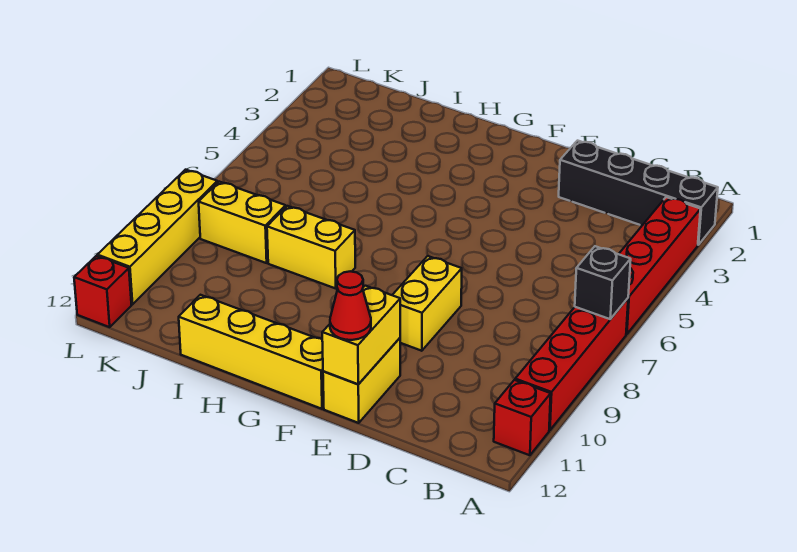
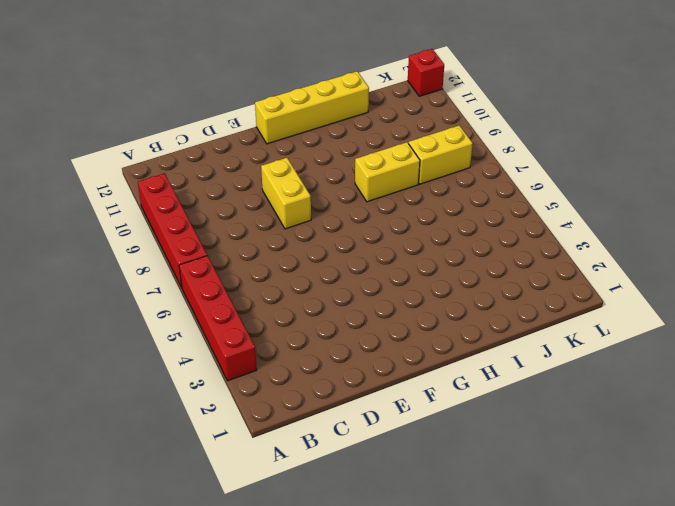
none -> black brick A2:D2 level 1
none -> red brick A11 level 1
none -> yellow brick E11:E12 level 1

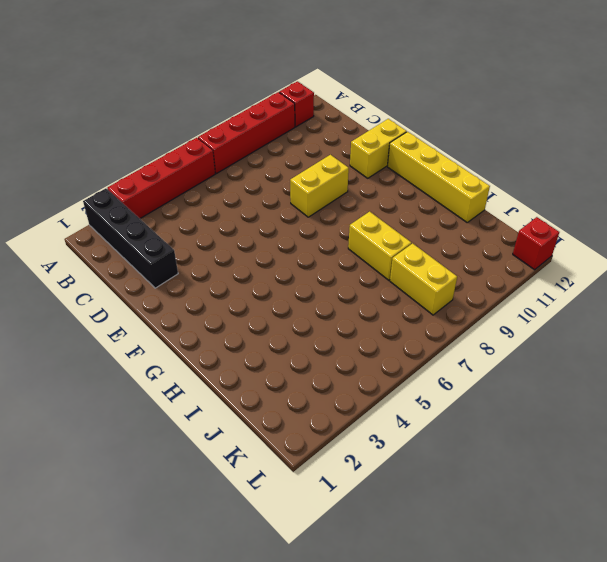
none -> yellow brick L8:L11 level 1
none -> black brick A7 level 2
none -> yellow brick E11:E12 level 2

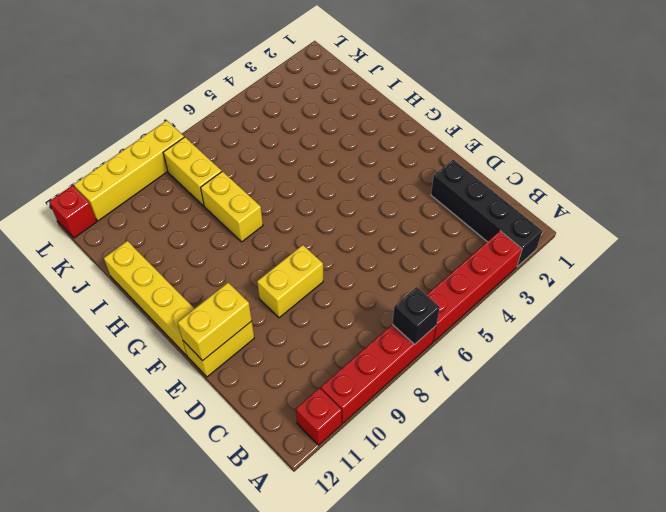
none -> red cone E12 level 3

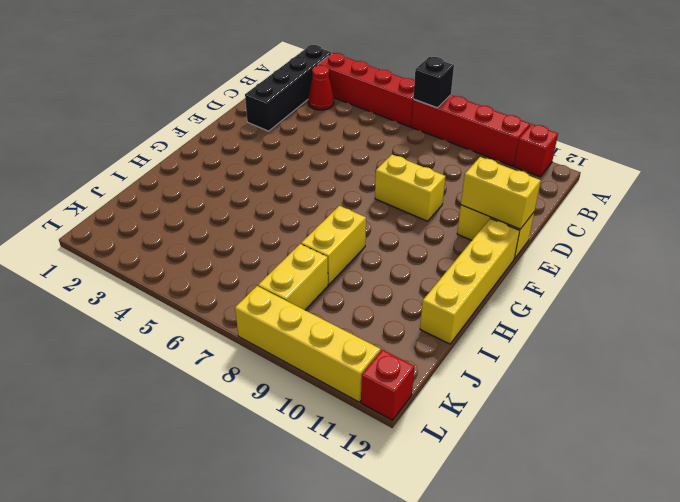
red cone B3 level 1 -> red cone E12 level 3

